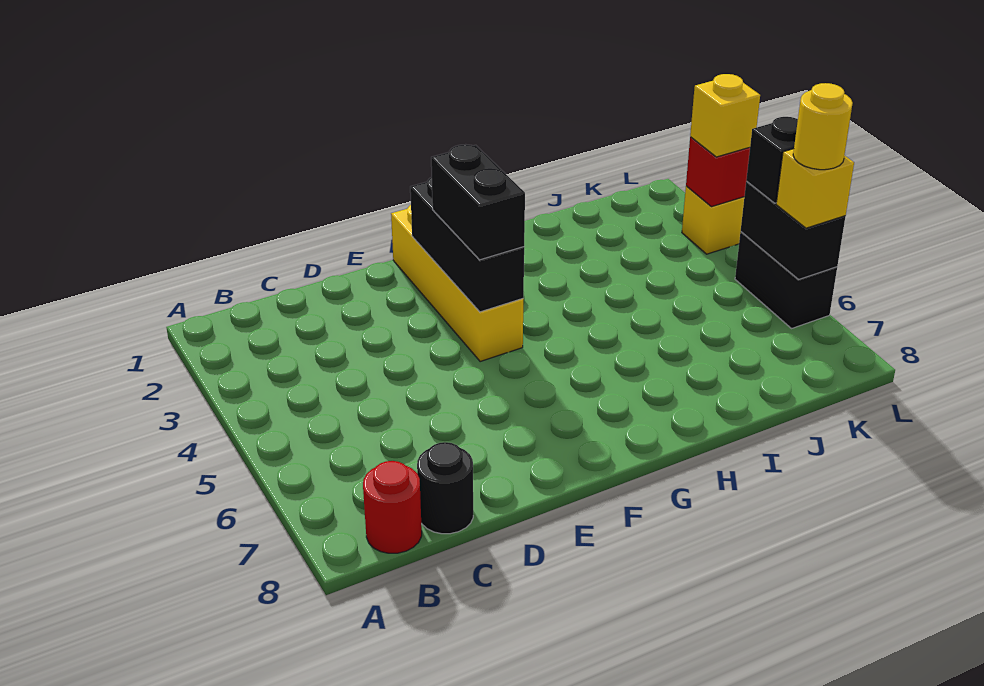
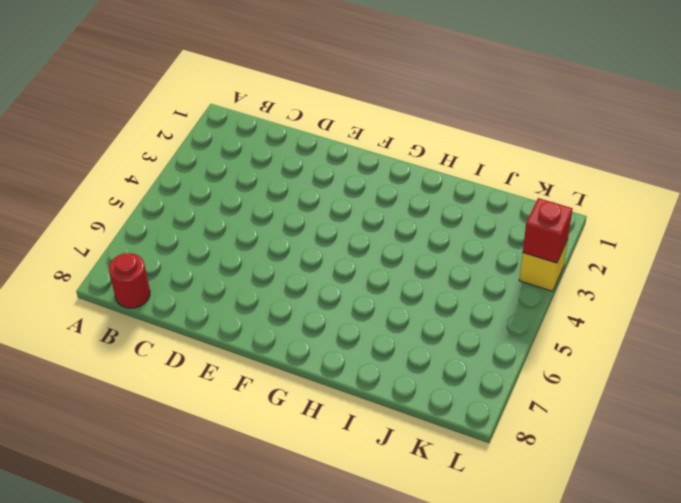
none -> black round brick C8 level 1
none -> yellow brick F1:F4 level 1
none -> black brick L5:L6 level 1

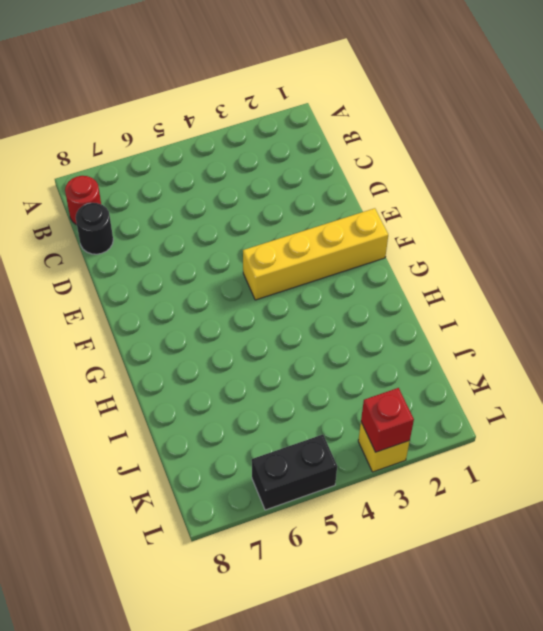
none -> black brick F2:F4 level 2
none -> black brick L5:L6 level 2
none -> black brick F3:F4 level 3

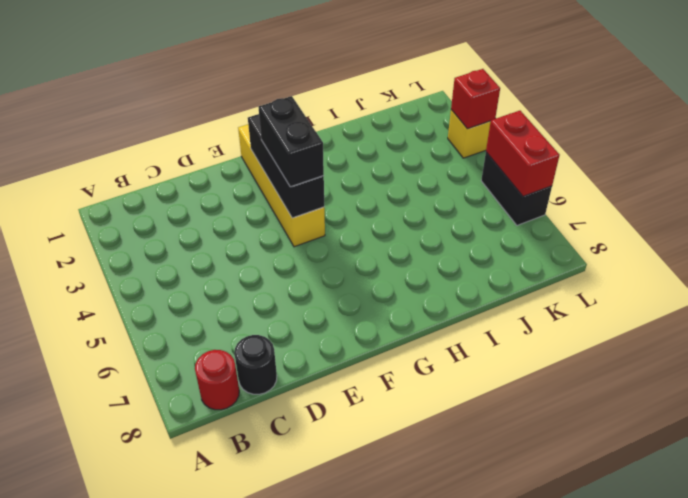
red brick L5:L6 level 2 -> black brick L5:L6 level 2
none -> yellow brick L3 level 3
none -> black brick L5 level 3
none -> yellow brick L6 level 3

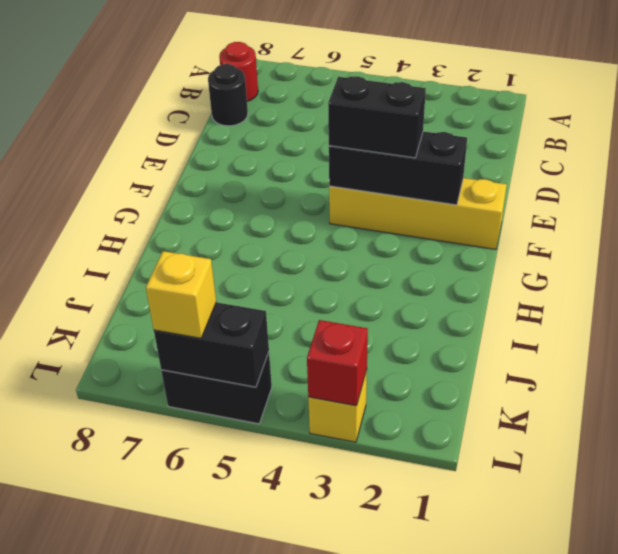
none -> yellow brick L3 level 3
none -> black brick L5 level 3
none -> yellow round brick L6 level 4

